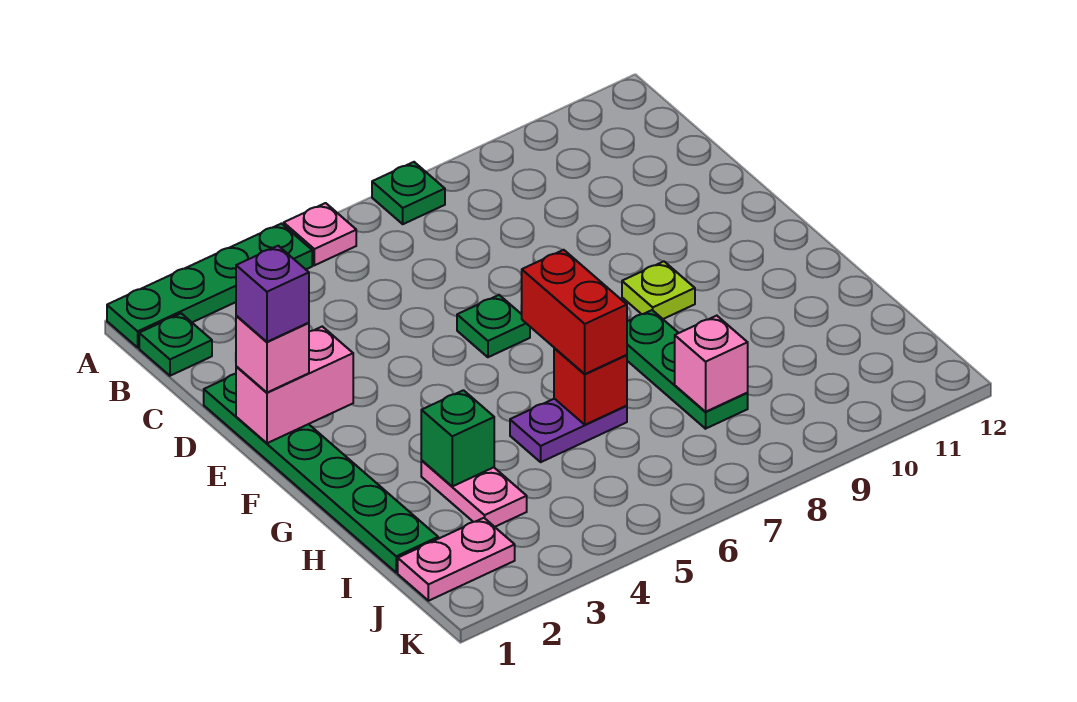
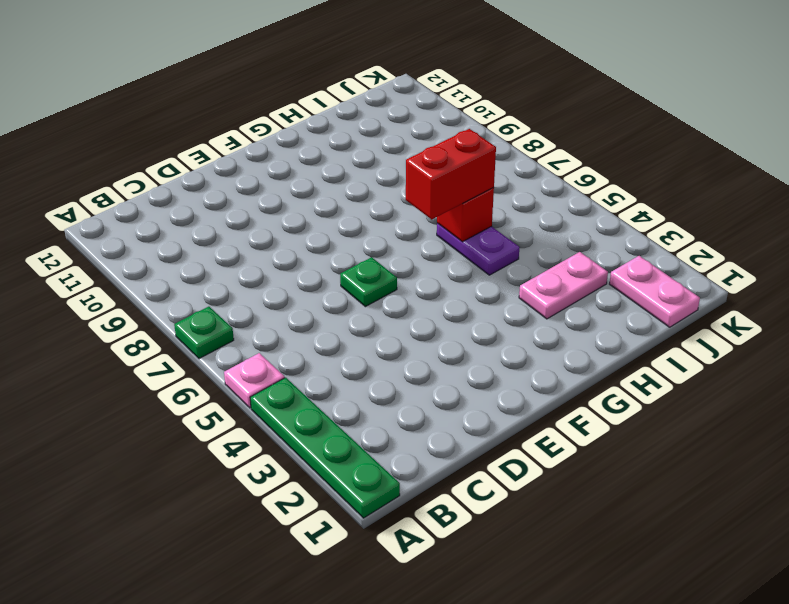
none -> green plate B1 level 1
none -> green plate D1:I1 level 1
none -> lime plate F9 level 1

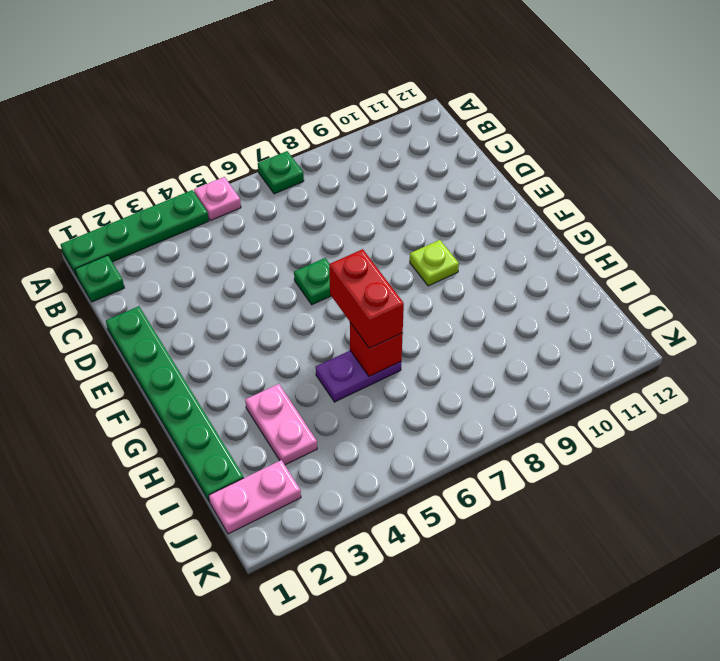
none -> green plate G8:I8 level 1
none -> pink brick E1:E2 level 2
none -> green brick H3 level 2

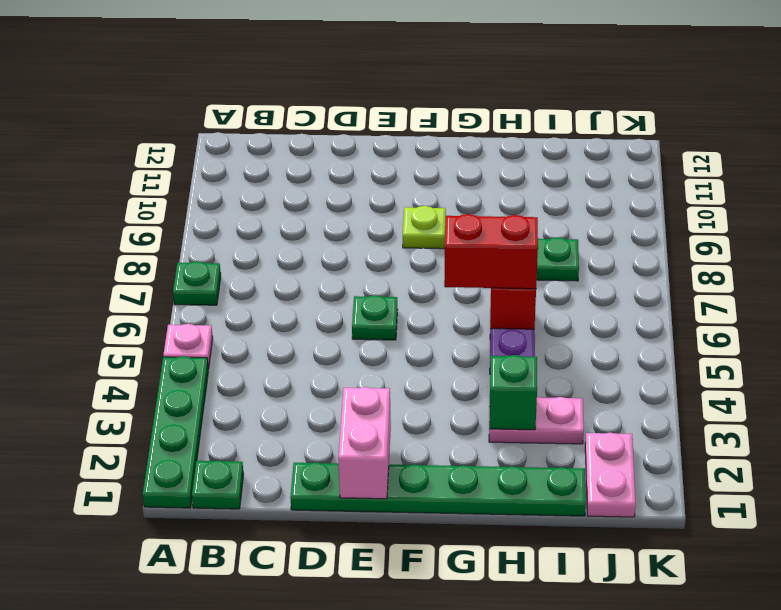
none -> pink brick I8 level 2
none -> pink brick E1 level 3
none -> purple brick E1 level 4

